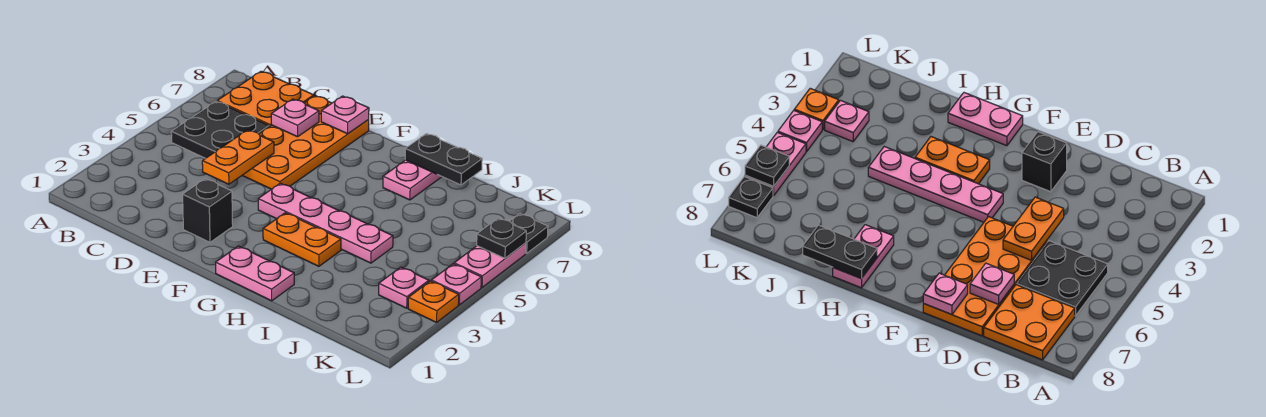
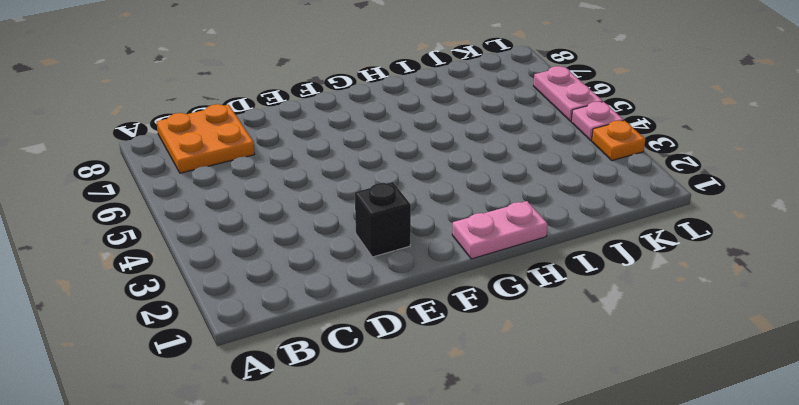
none -> black plate B5:C6 level 1
none -> orange plate D5:E8 level 1
none -> pink plate F4:I4 level 1

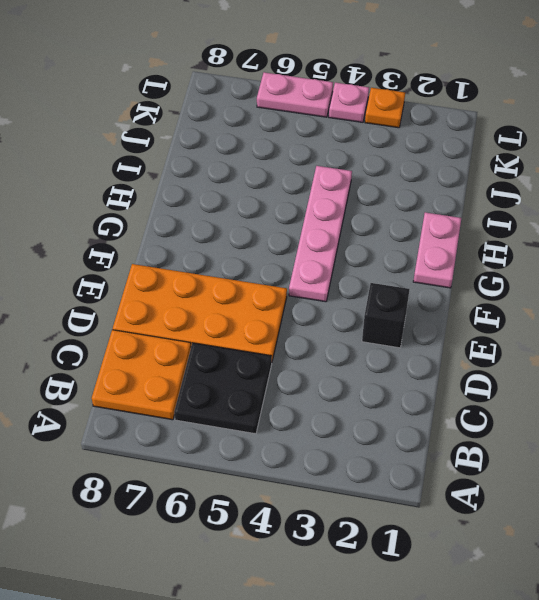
none -> orange plate G3:H3 level 1
none -> pink plate H7:H8 level 1
none -> pink plate K3 level 1

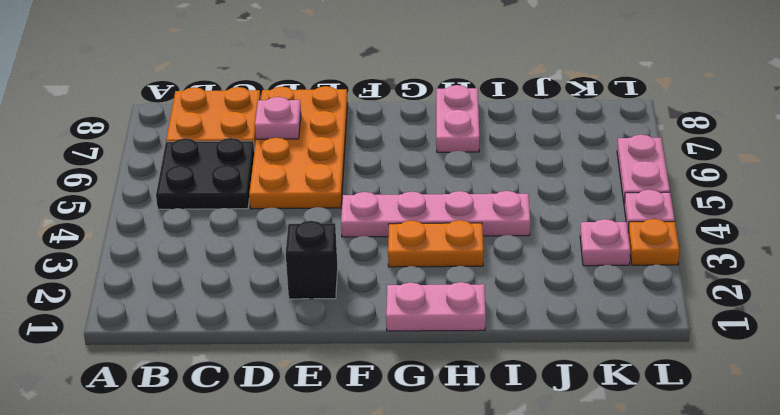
none -> black plate L7 level 1
none -> orange plate D4:D5 level 2
none -> pink plate E8 level 2

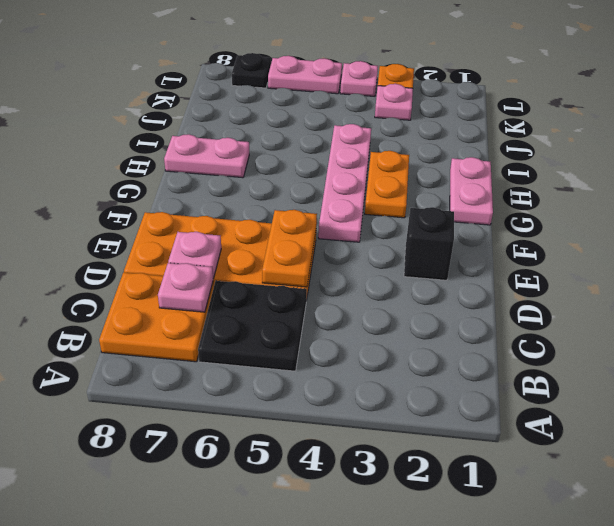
pink plate C7 level 2 -> pink plate E8 level 2
orange plate D5:E5 level 2 -> orange plate D4:D5 level 2
none -> black plate H8:I8 level 2
none -> black plate L6 level 2

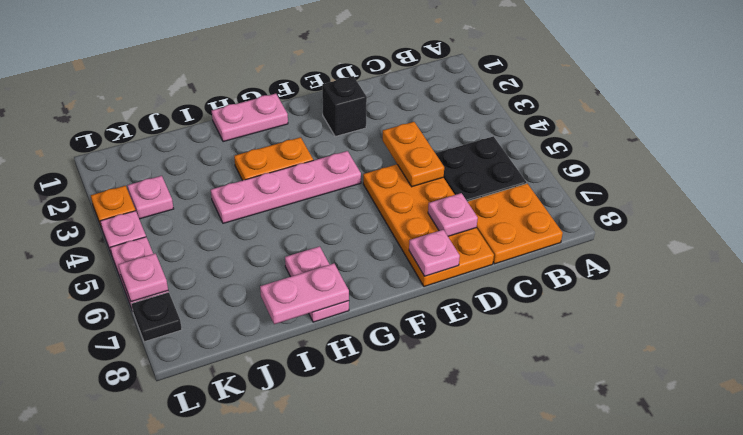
pink plate H8:I8 level 2 -> black plate H8:I8 level 2
pink plate L6 level 2 -> black plate L6 level 2

